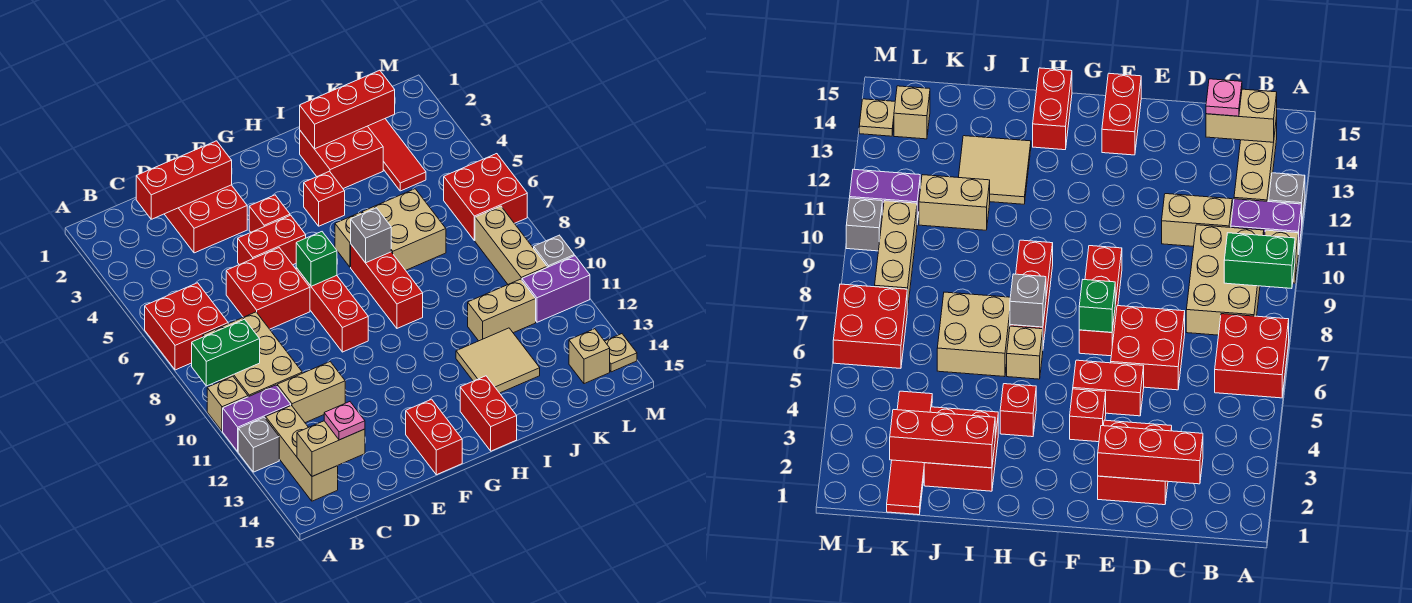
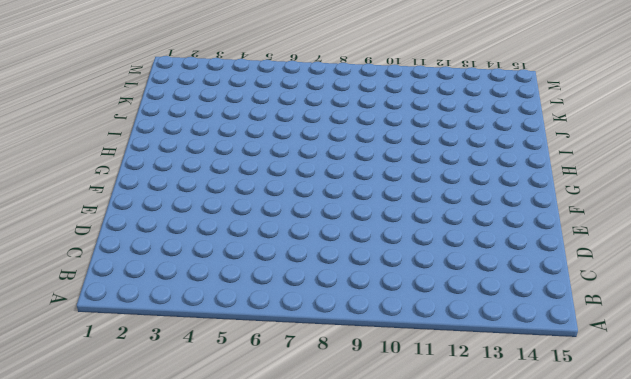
none -> red brick A6:B7 level 1
none -> tan brick A10 level 1
none -> purple brick A11:B11 level 1
none -> grey brick A12 level 1

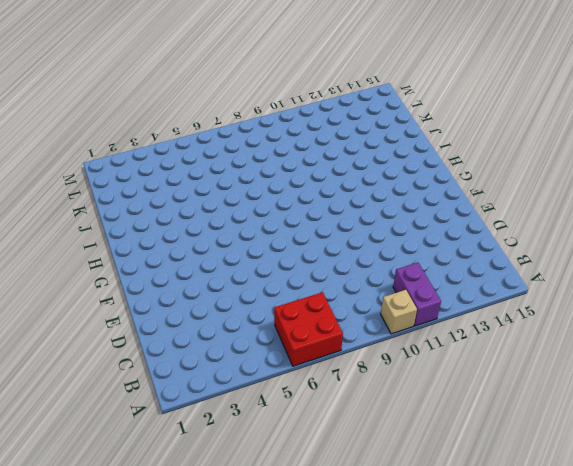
none -> grey brick A12 level 1
none -> tan brick B8:C10 level 1
none -> tan brick B12:B14 level 1
none -> tan brick C11:D11 level 1

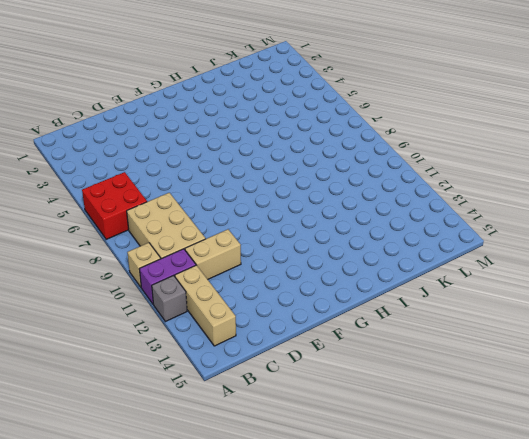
none -> red brick D2:E3 level 1
none -> red brick D6:E7 level 1
none -> red brick E5:F5 level 1
none -> red brick F4 level 1

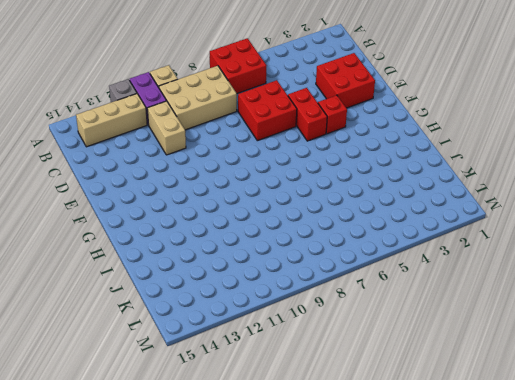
none -> red brick F7:F9 level 1
none -> red brick F14:F15 level 1
none -> red brick H4 level 1
none -> tan brick H6 level 1

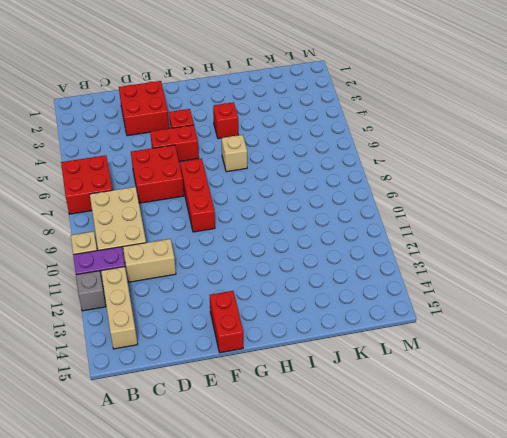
none -> red brick H7:H9 level 1
none -> red brick H14:H15 level 1
none -> red brick I2:J3 level 1
none -> tan brick I6:J7 level 1

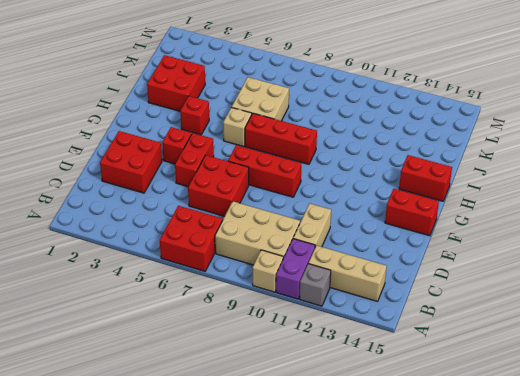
none -> tan tile I12:J13 level 1
none -> tan brick J11:K11 level 1
none -> red tile K1:K4 level 1
none -> red brick L6:M7 level 1

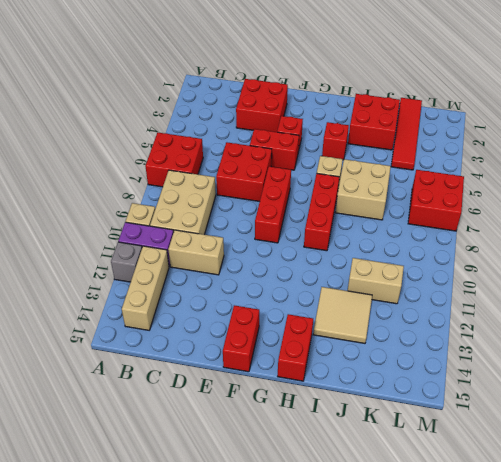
none -> tan brick L8:L10 level 1
none -> purple brick L11:M11 level 1
none -> tan brick L14 level 1
none -> grey brick M10 level 1

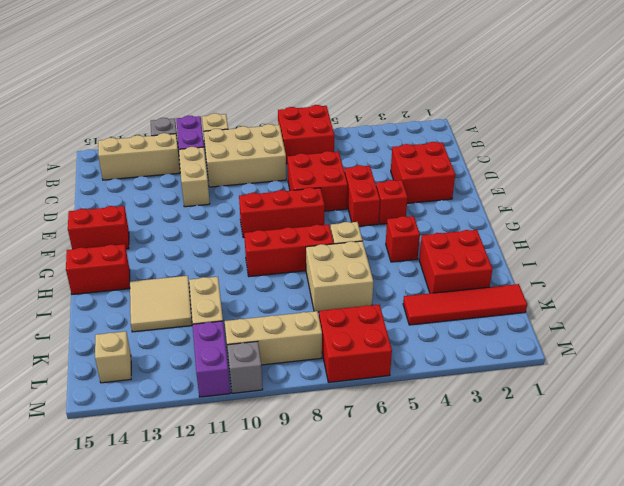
none -> tan plate M14 level 1
none -> green brick A9:B9 level 2
none -> tan brick B14:C14 level 2
none -> red brick C2:E2 level 2

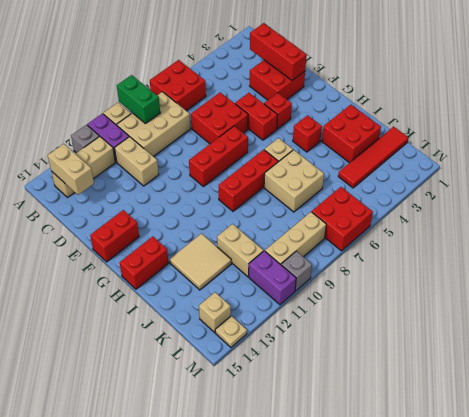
none -> green brick F7 level 2
none -> grey brick H7 level 2
none -> red brick I2:K2 level 2
none -> pink plate C14 level 3

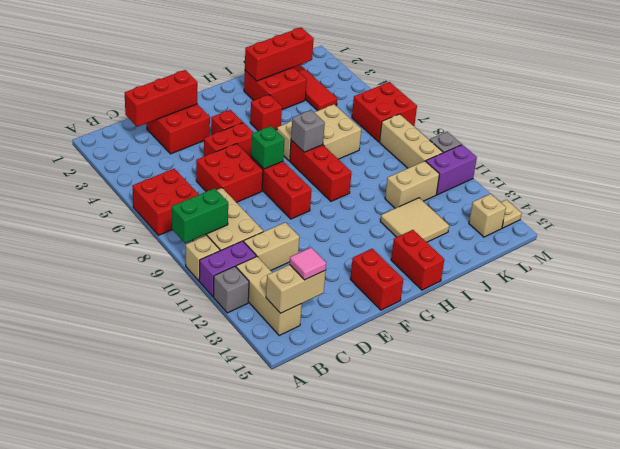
pink tile C14 level 3 -> pink plate C14 level 3

